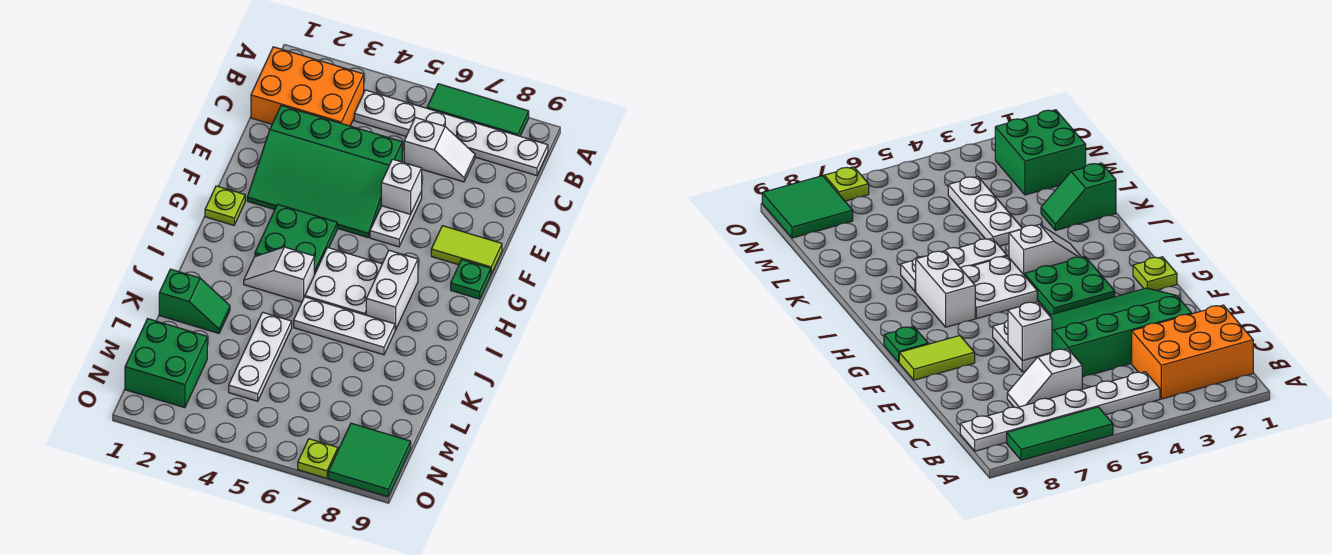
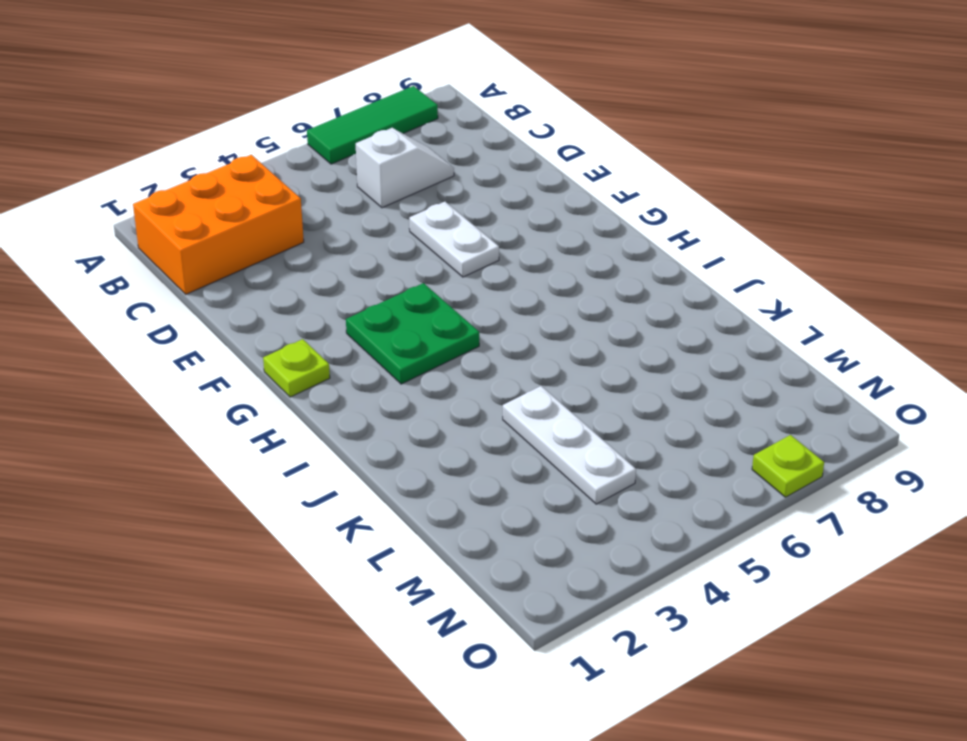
none -> white plate B4:B9 level 1
none -> green slope D2:F5 level 1 top D
none -> lime tile F8:F9 level 1

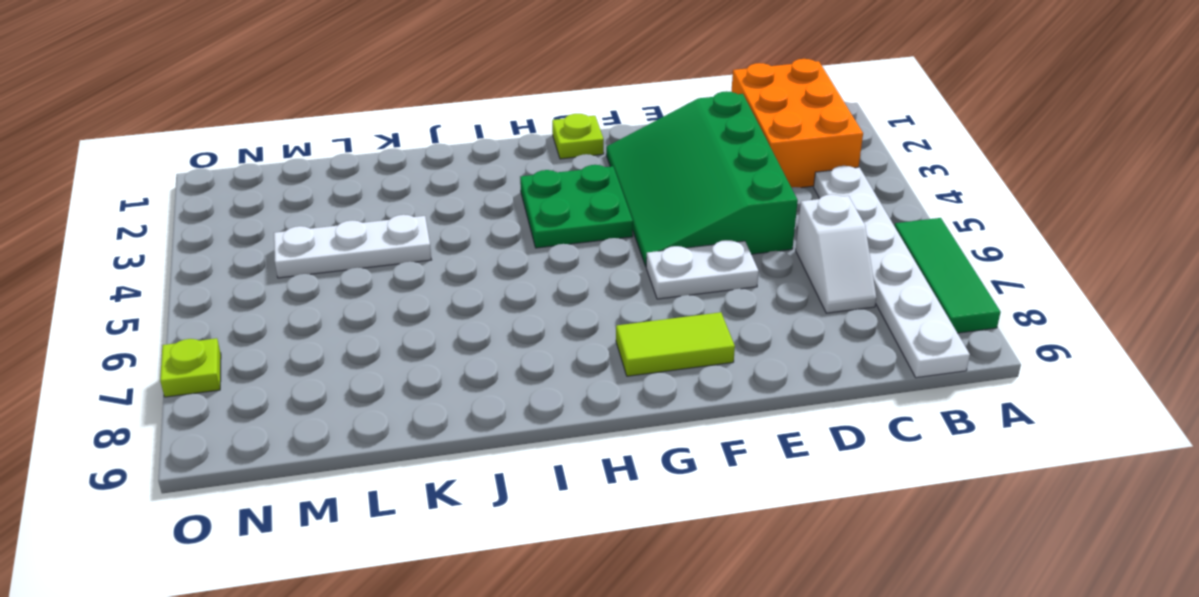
lime tile F8:G8 level 1 -> lime tile F8:F9 level 1
none -> green plate G9 level 1
none -> white plate H5:I6 level 1
none -> white brick H7:I7 level 1

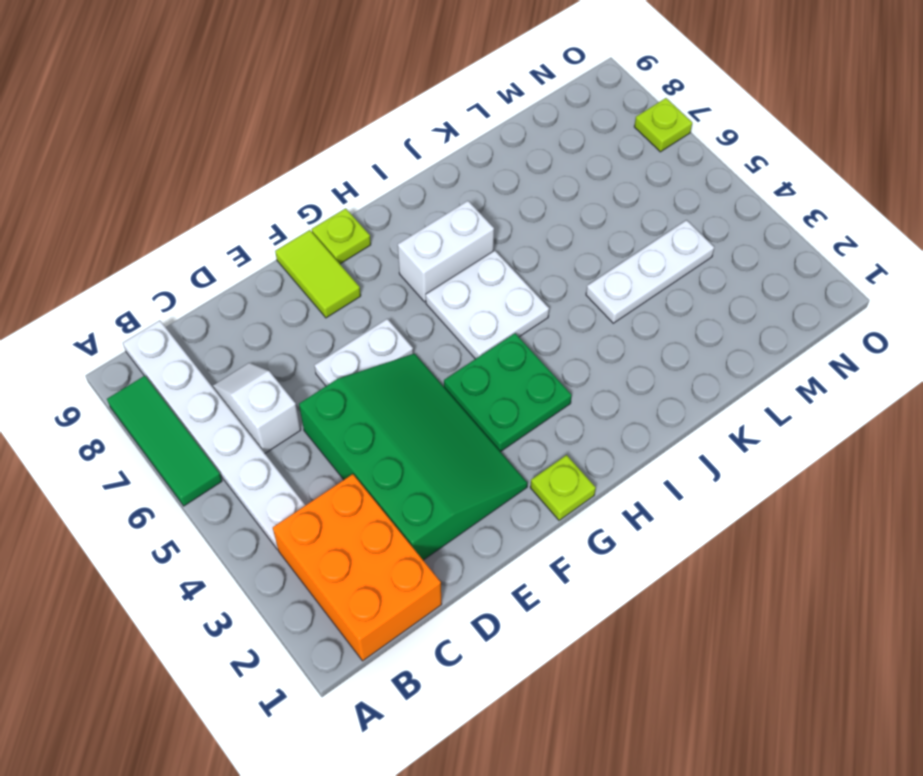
lime plate G9 level 1 -> green plate G9 level 1
none -> white slope I3:I4 level 1 top 4
none -> white plate J5:J7 level 1
none -> green slope K1:K2 level 1 top 1

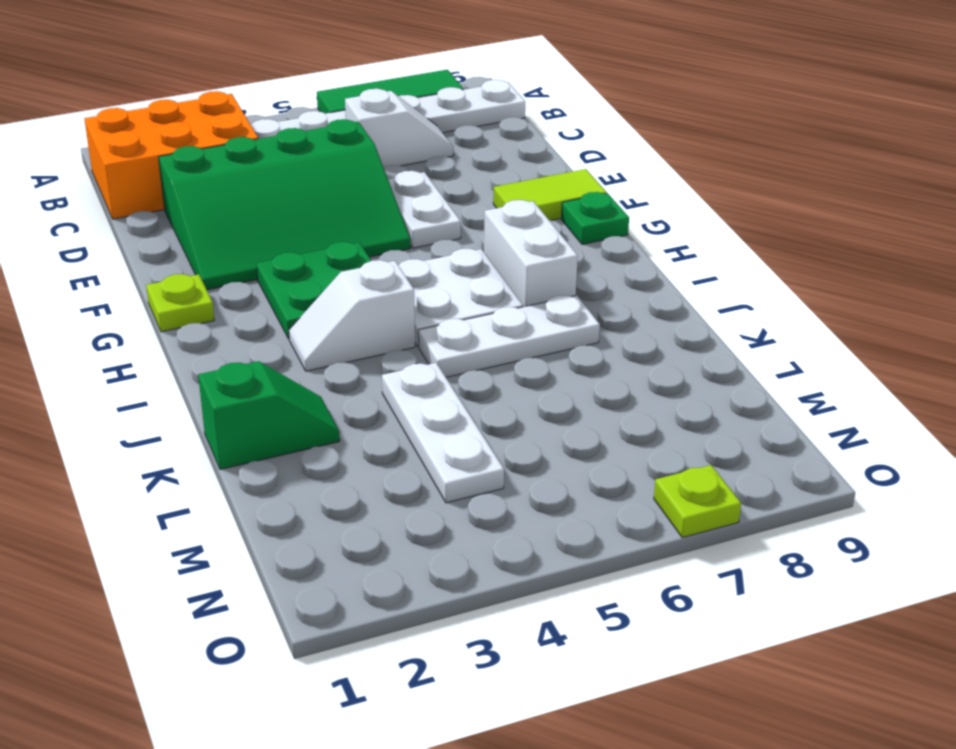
none -> green brick M1:N2 level 1
none -> green tile N8:O9 level 1
none -> white brick E6 level 2

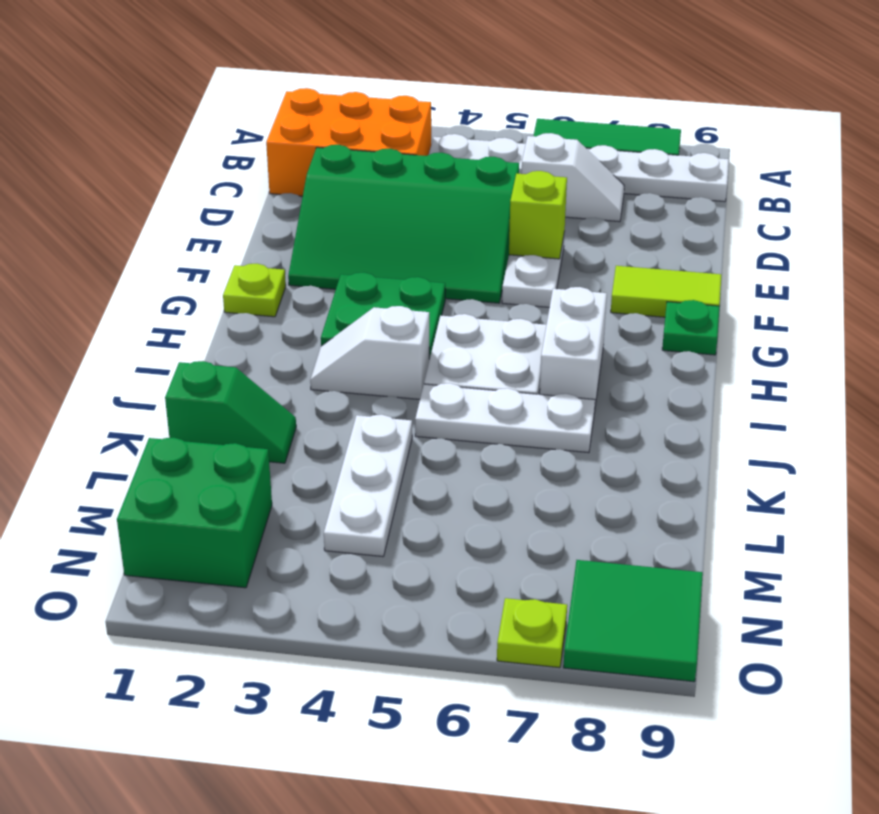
lime brick E6 level 2 -> white brick E6 level 2

